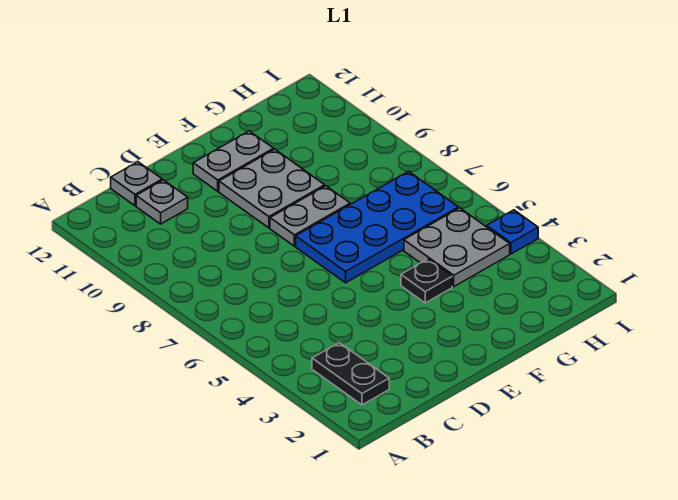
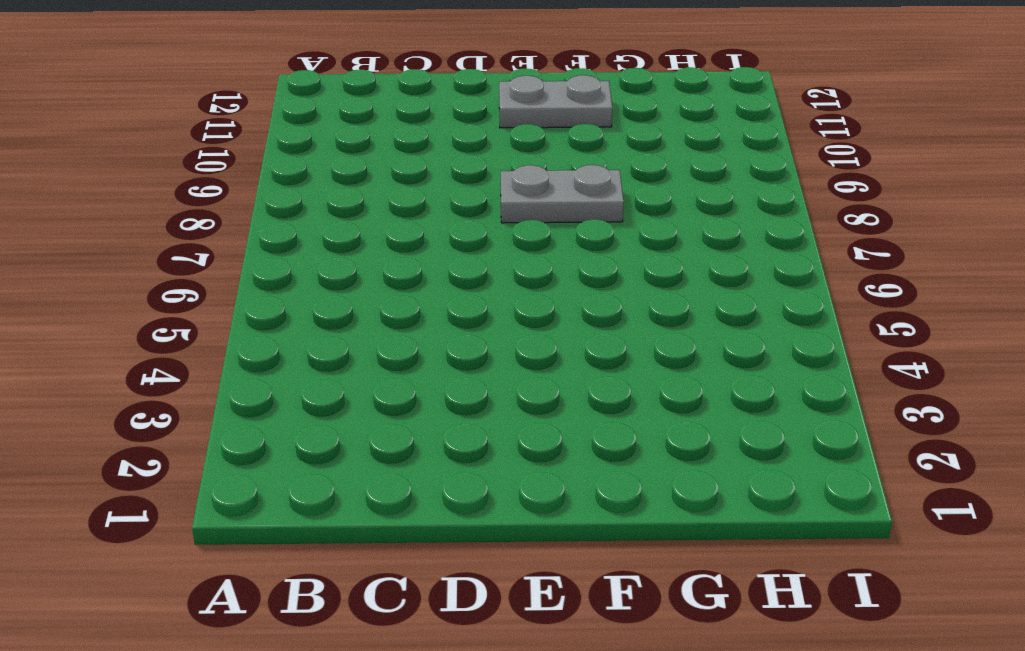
none -> black plate B2:B3 level 1
none -> grey plate C11 level 1

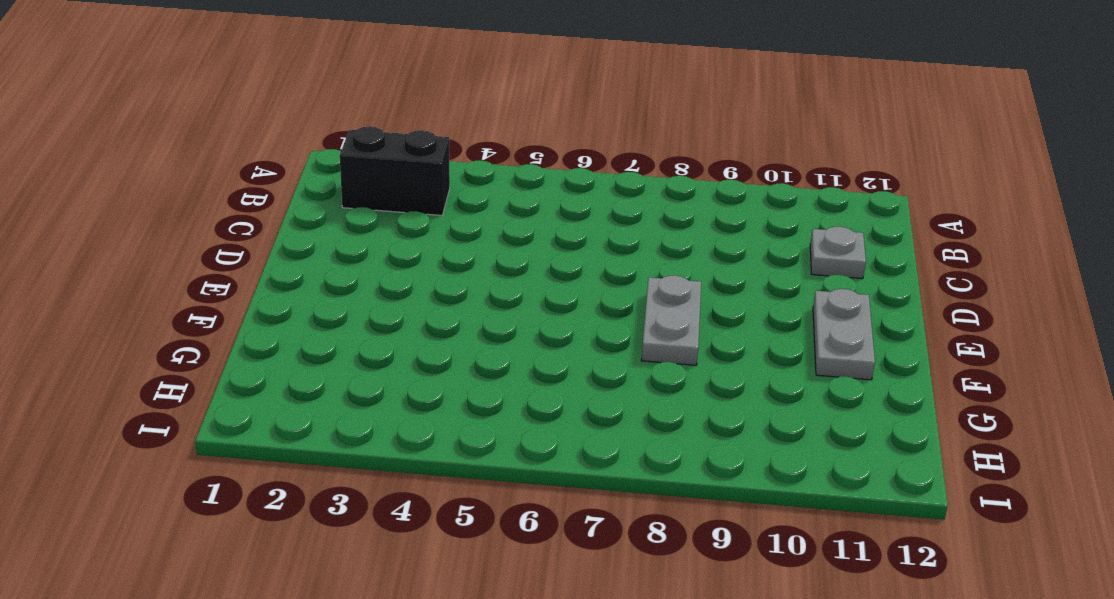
black brick B2:B3 level 1 -> black plate B2:B3 level 1
none -> grey plate C12 level 1
none -> blue plate E6:H7 level 1

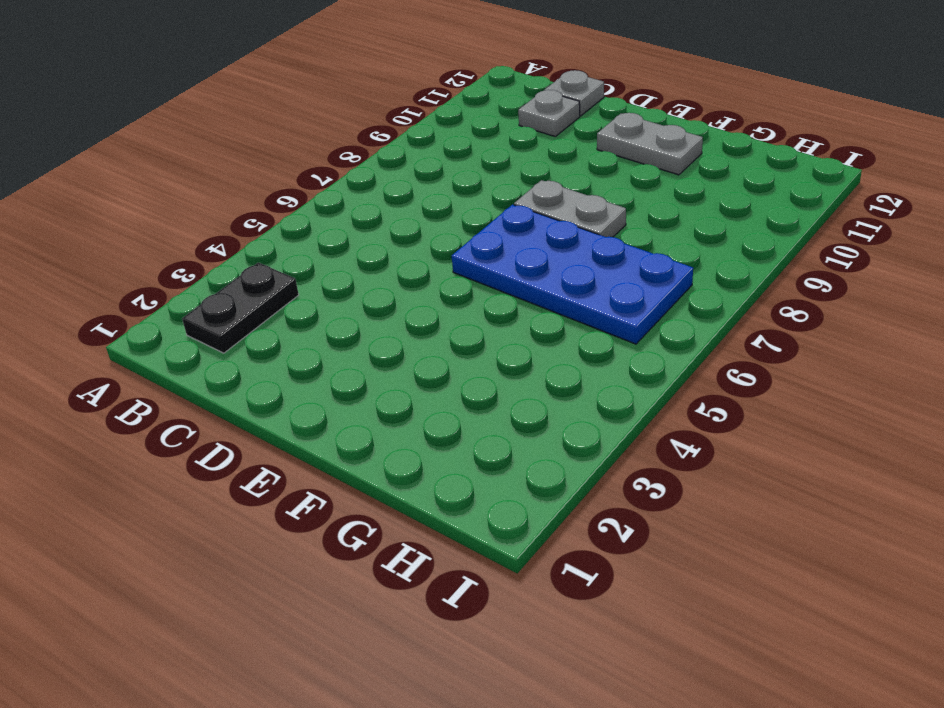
none -> grey plate E9:F10 level 1
none -> black plate F4 level 1

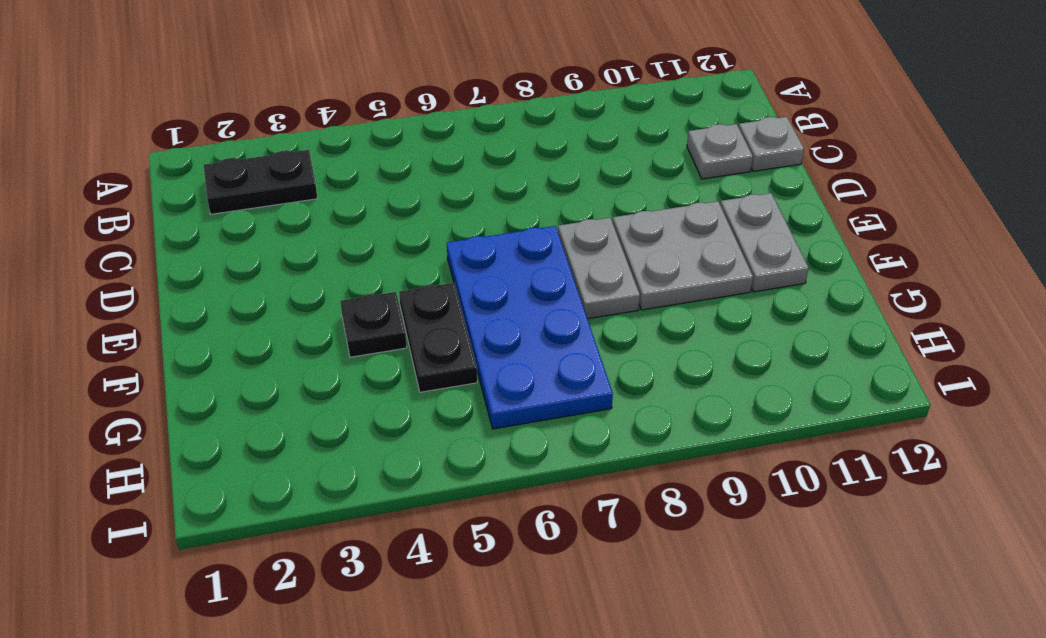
black plate F5:G5 level 1 -> grey plate G4:H5 level 1
none -> blue plate I4 level 1

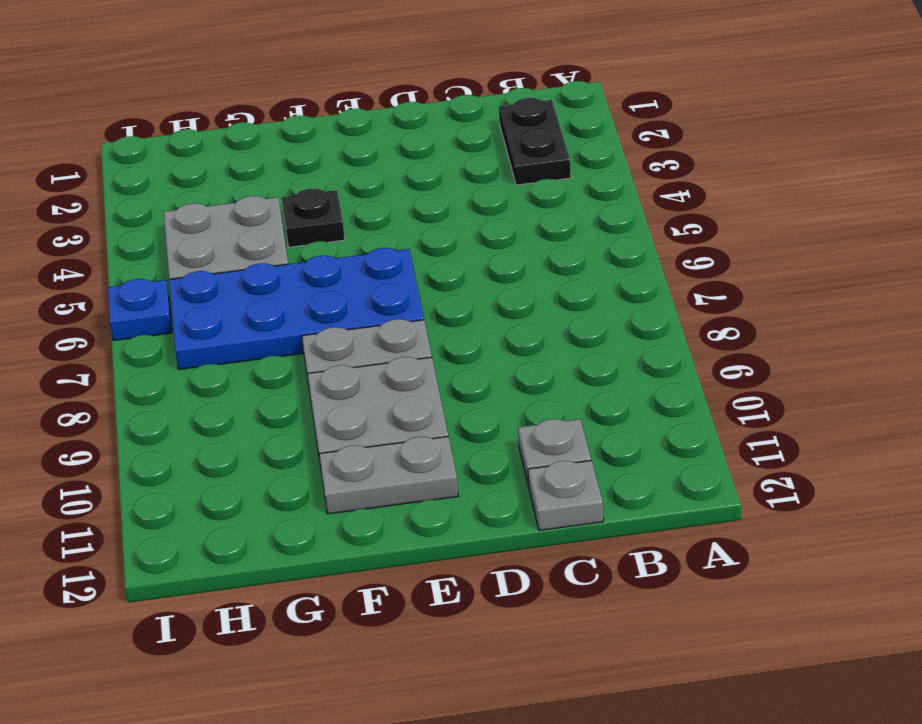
blue plate I6 level 1 -> blue plate I4 level 1

